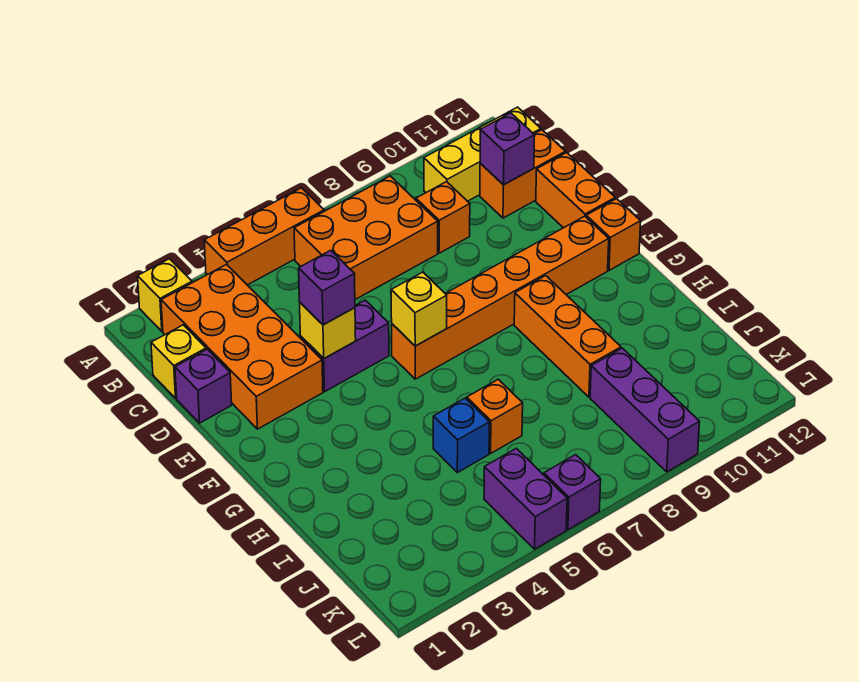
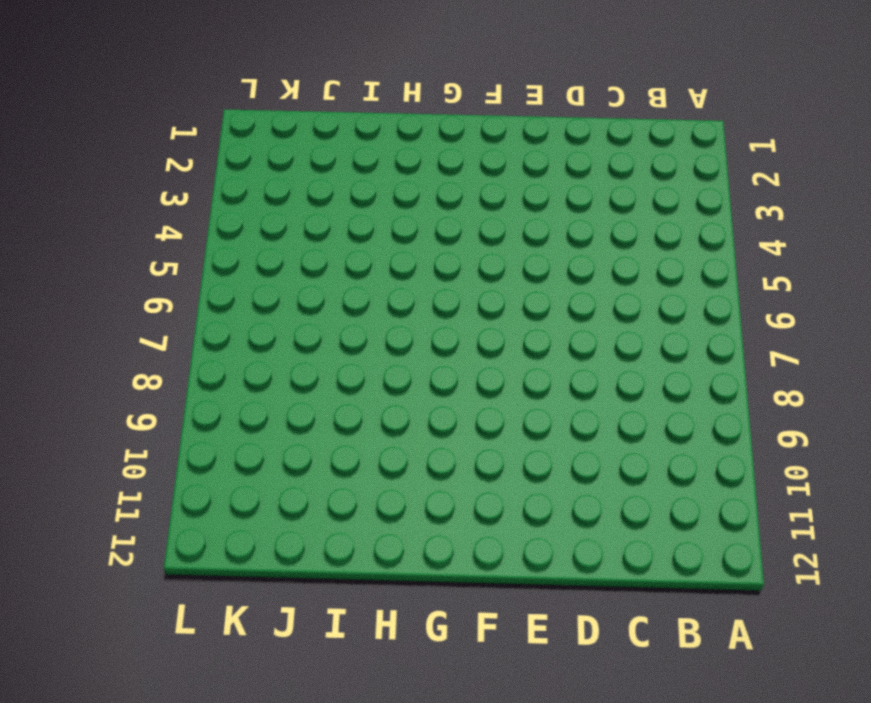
none -> yellow brick A2 level 1
none -> orange brick A4:A6 level 1
none -> orange brick B2:E3 level 1

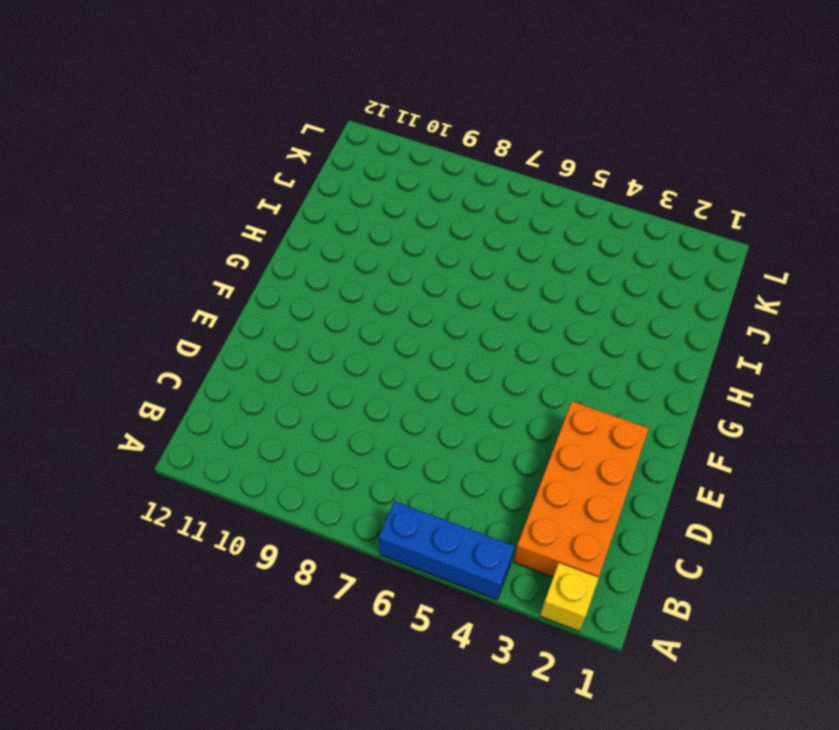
blue brick A4:A6 level 1 -> orange brick A4:A6 level 1
none -> orange brick B6:C8 level 1
none -> yellow brick B10:B12 level 1
none -> yellow brick C1 level 1

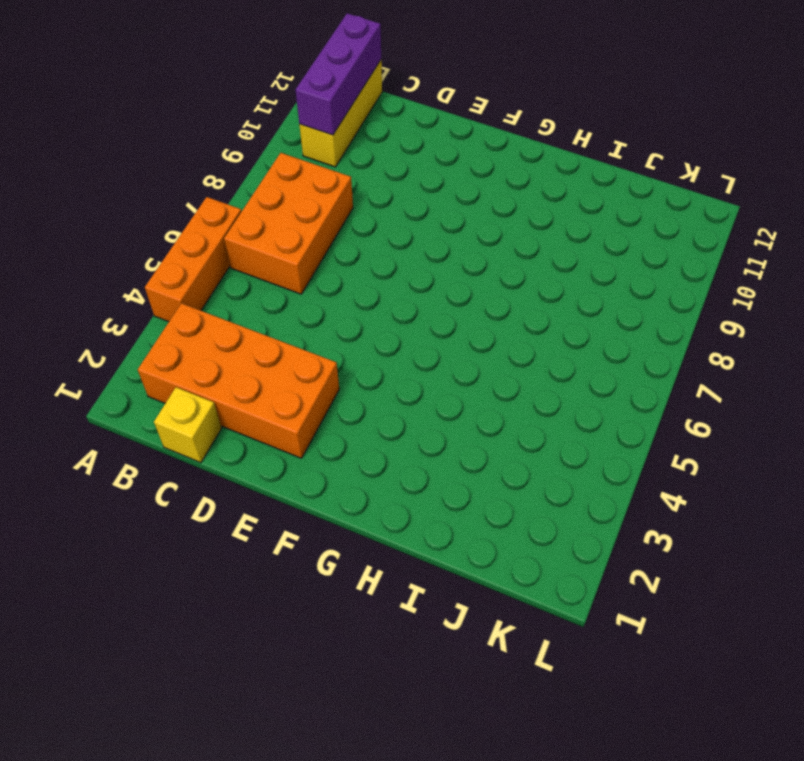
purple brick B10:B12 level 2 -> purple brick J9:L9 level 1
none -> yellow brick A2 level 1
none -> orange brick C9 level 1
none -> orange brick C11:C12 level 1

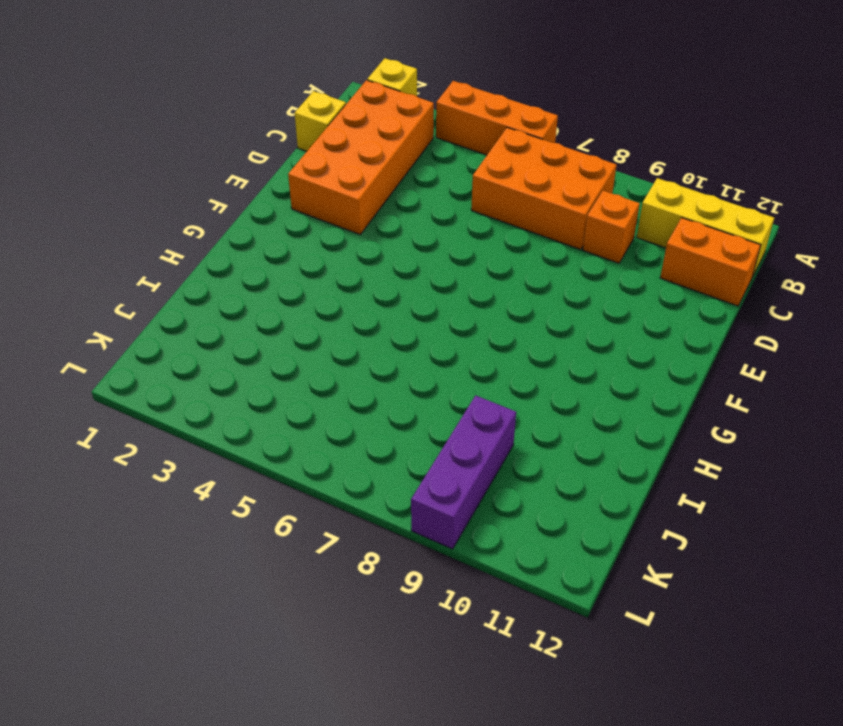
none -> purple brick D1 level 1
none -> orange brick D12:E12 level 1
none -> purple brick E4:E5 level 1

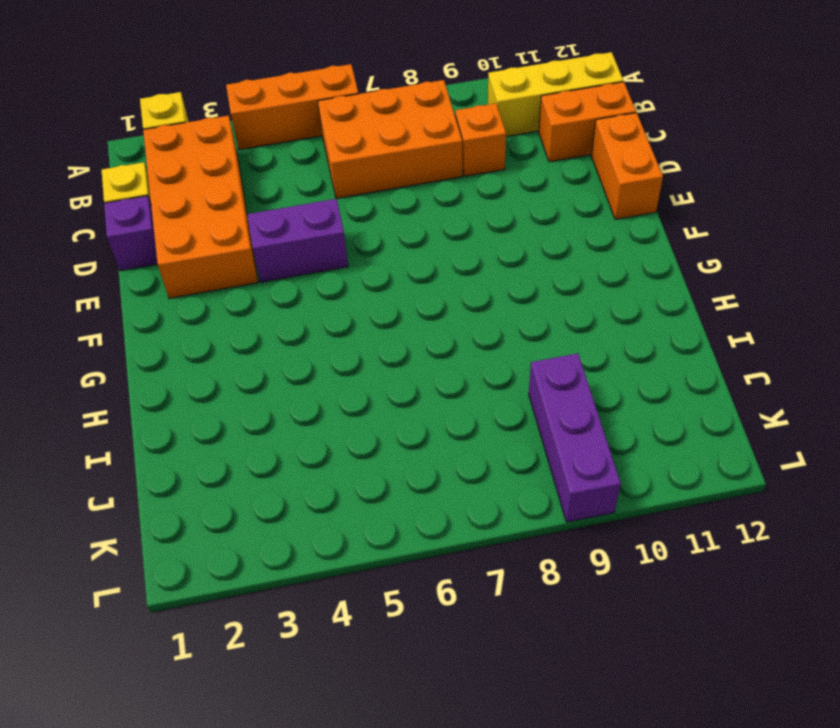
none -> orange brick F6:F11 level 1
none -> orange brick F12 level 1
none -> orange brick G9:I9 level 1

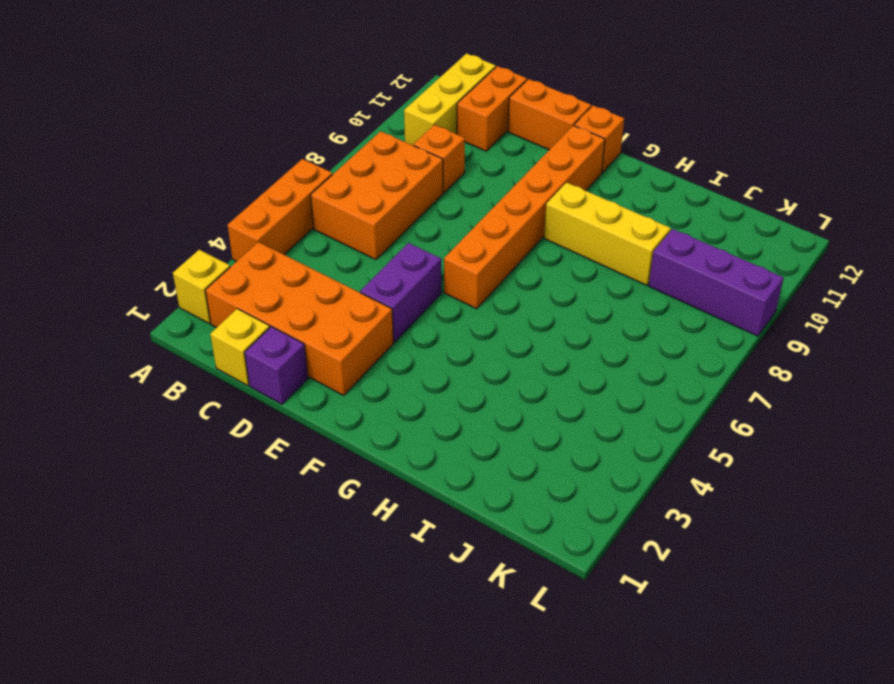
yellow brick G9:I9 level 1 -> orange brick G9:I9 level 1
none -> blue brick I5 level 1
none -> orange brick I6 level 1
none -> purple brick K5:L5 level 1

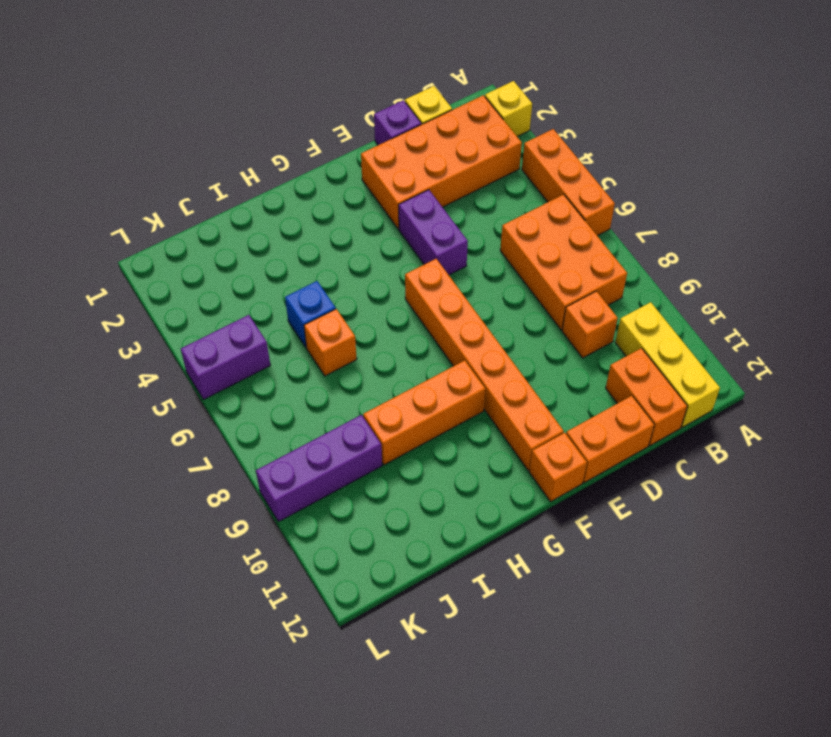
none -> purple brick L6 level 1
none -> purple brick C11 level 2
none -> yellow brick E4 level 2

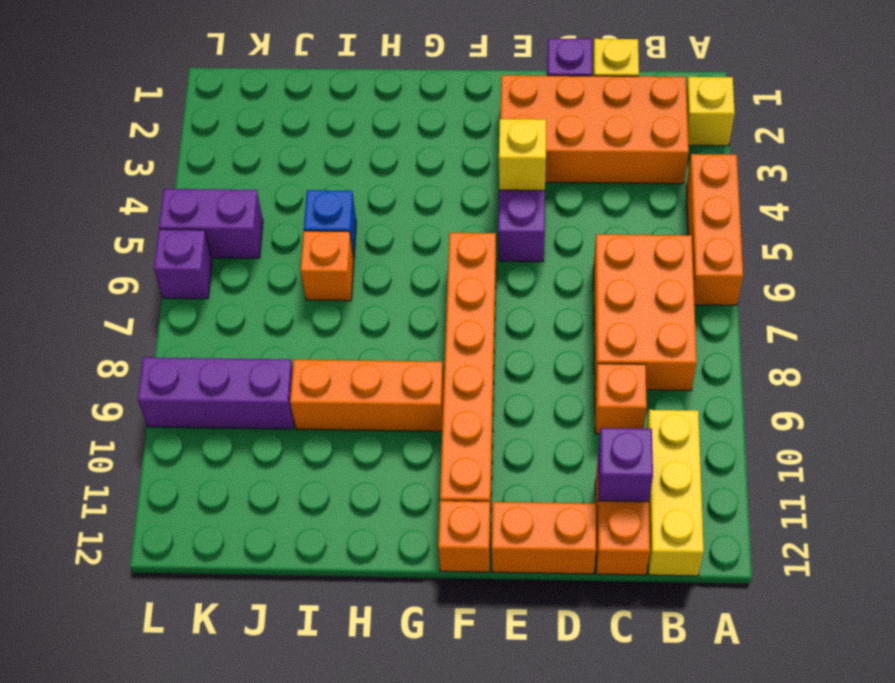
none -> yellow brick F6 level 2
none -> purple brick E4 level 3

